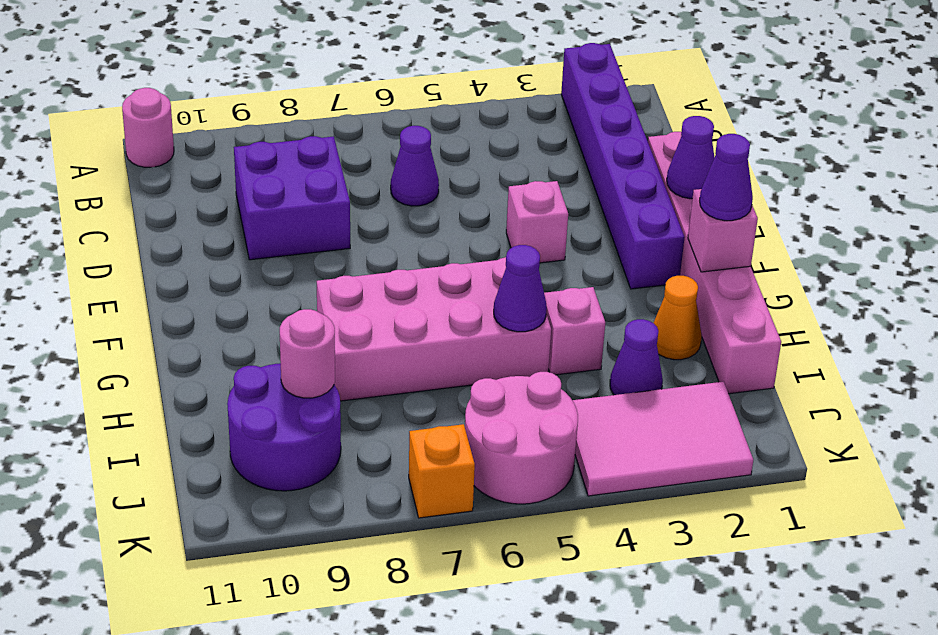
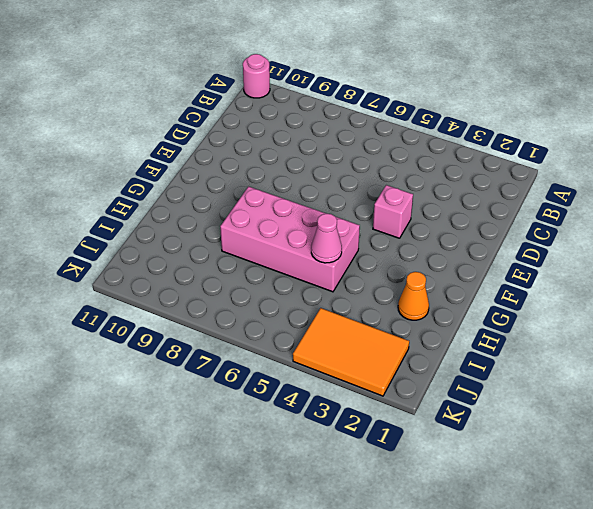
pink cone H5 level 2 -> purple cone H5 level 2
orange tile J2:K4 level 1 -> pink tile J2:K4 level 1
none -> purple brick A2:F2 level 1
none -> purple cone C6 level 1
none -> purple brick C8:D9 level 1

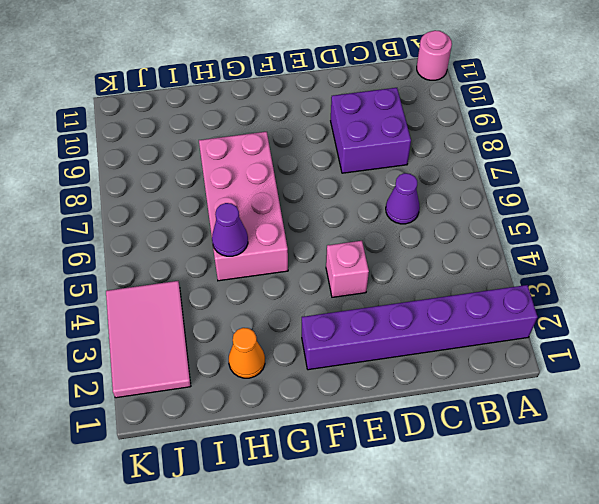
none -> pink brick D1:I1 level 1
none -> pink brick H4 level 1
none -> purple cone I3 level 1

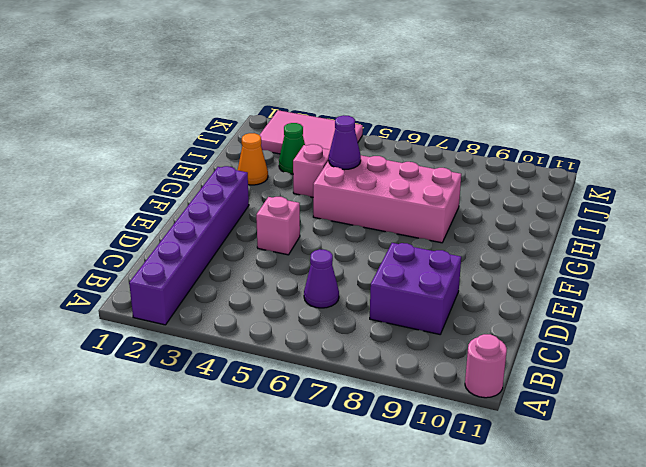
green cone I3 level 1 -> purple cone I3 level 1
none -> pink brick D1:I1 level 1
none -> purple round brick I9:J10 level 1
none -> pink round brick J5:K6 level 1

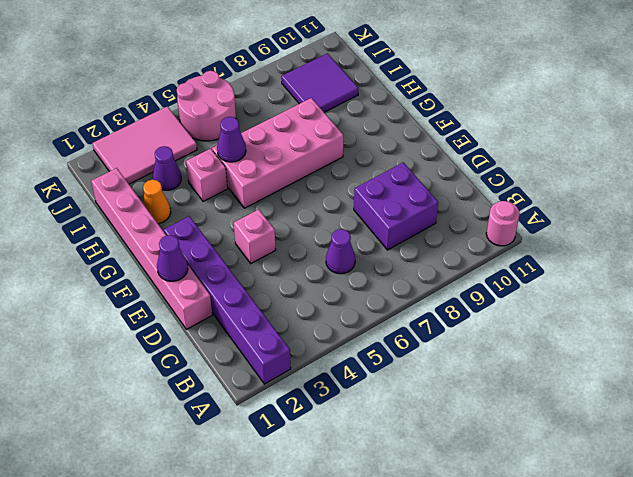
purple tile I9:J10 level 1 -> purple round brick I9:J10 level 1
none -> orange brick K7 level 1
none -> pink brick G1 level 2
none -> pink round brick I9 level 2

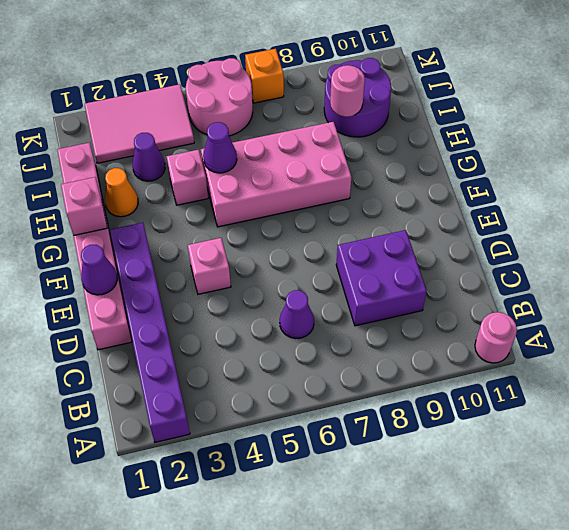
none -> purple cone G1 level 3

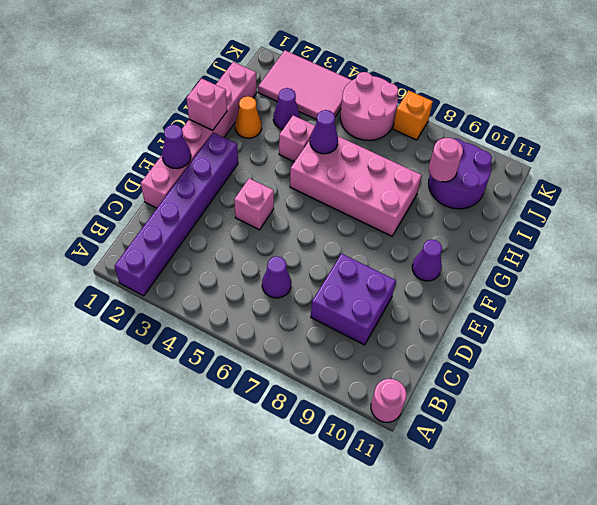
purple cone F10 level 1 -> purple cone G1 level 3

